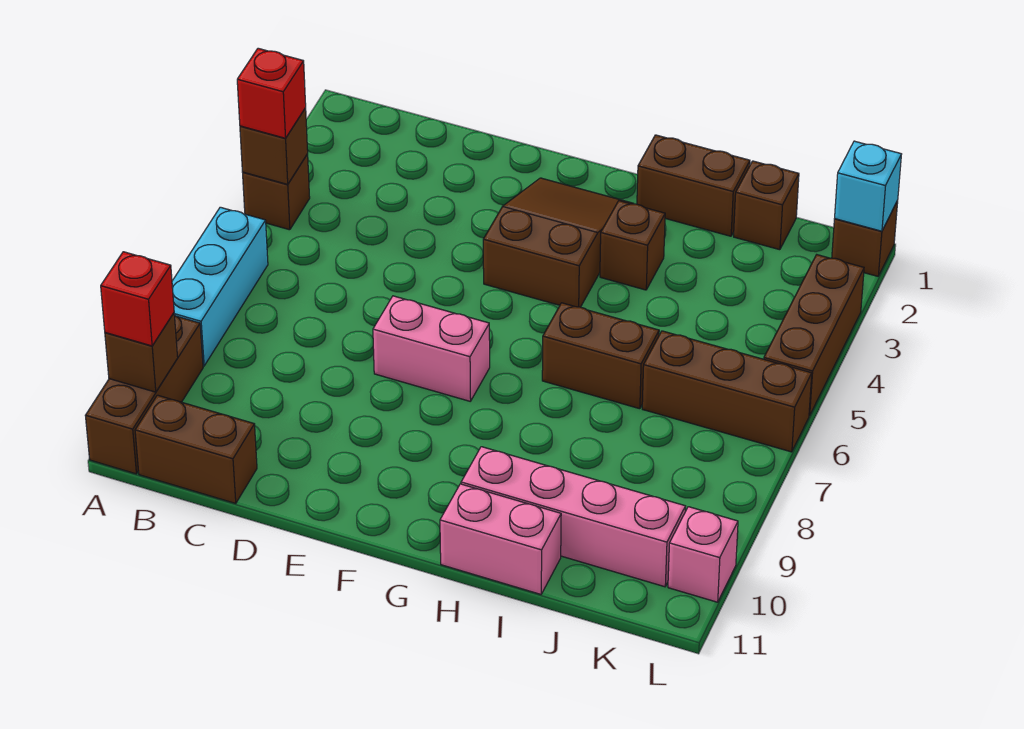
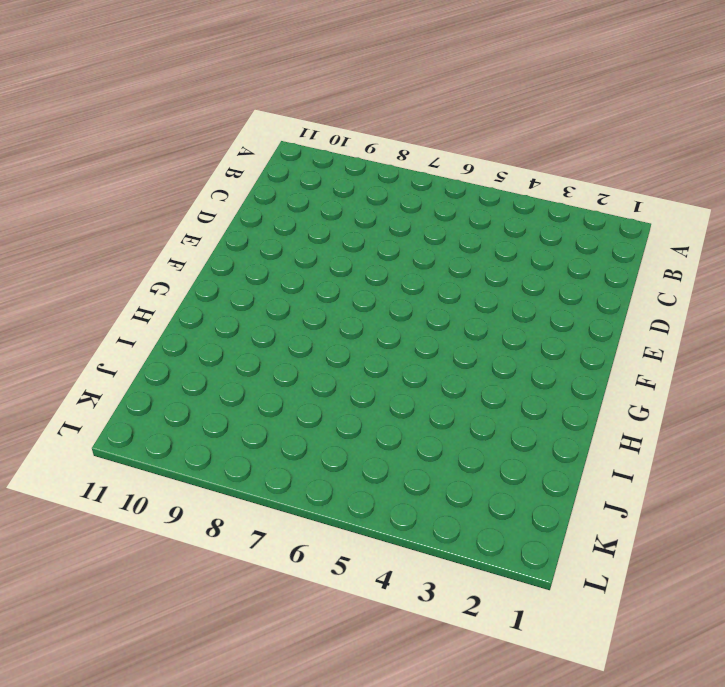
none -> brown brick A4 level 1
none -> cyan brick A6:A8 level 1
none -> brown brick A9:A11 level 1

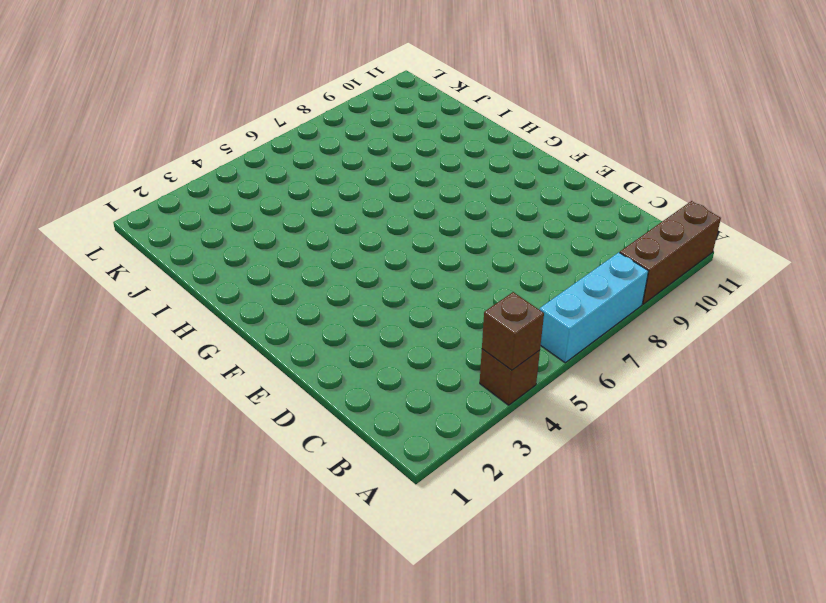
none -> brown brick B11:C11 level 1
none -> pink brick E7:F7 level 1
none -> brown slope F2:G4 level 1 top 4

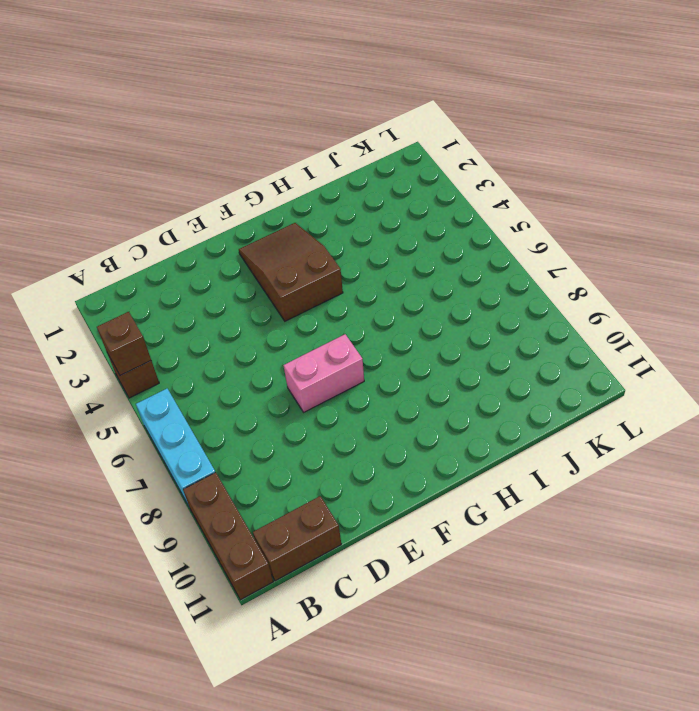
none -> brown brick H1:I1 level 1
none -> brown brick H3 level 1
none -> brown brick H6:I6 level 1

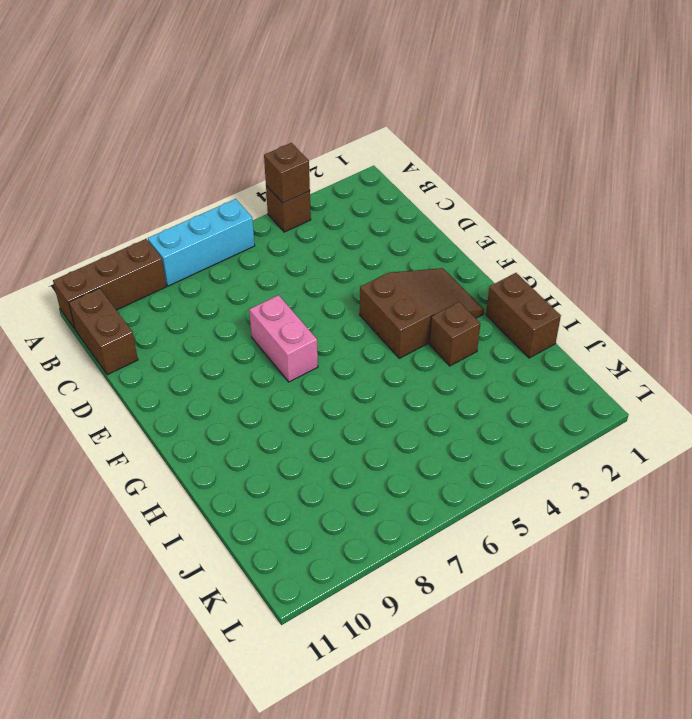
none -> brown brick H6:I6 level 1
none -> pink brick H10:K10 level 1
none -> pink brick H11:I11 level 1

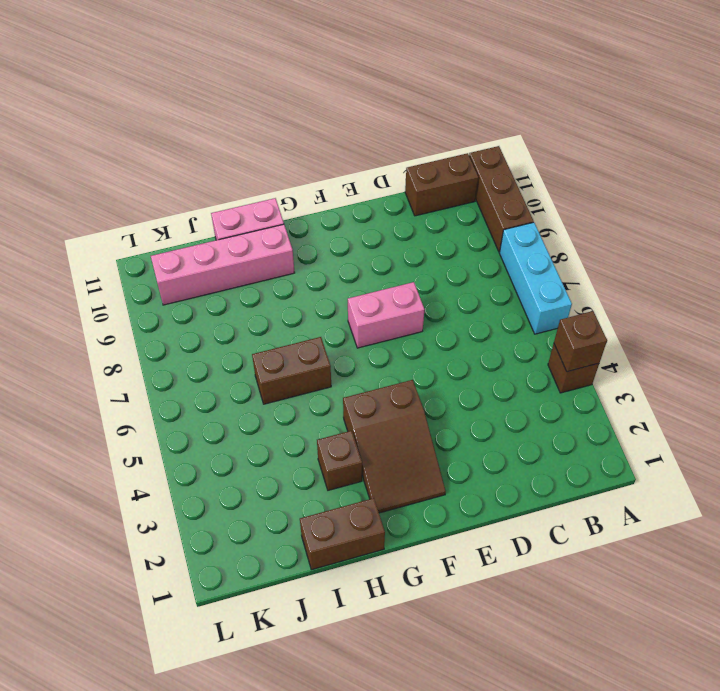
none -> brown brick J1 level 1
none -> brown brick J6:L6 level 1
none -> brown brick L1 level 1

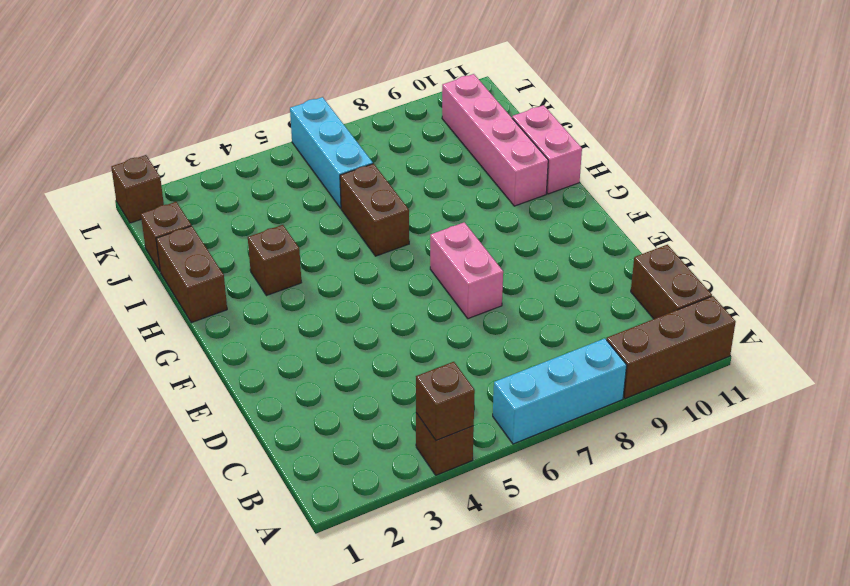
cyan brick J6:L6 level 1 -> brown brick J6:L6 level 1
none -> brown slope F2:G4 level 1 top 4
none -> brown brick L3:L5 level 1
none -> pink brick L10 level 1

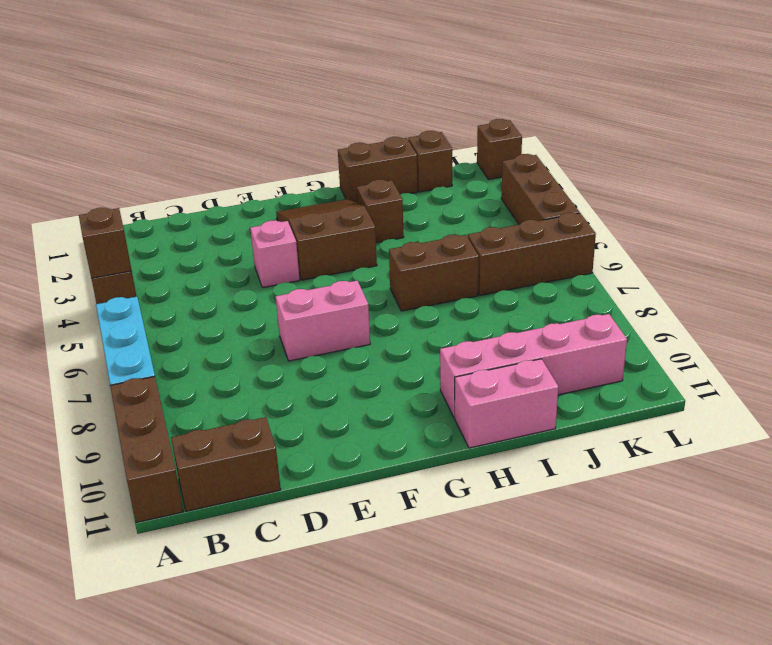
pink brick E4 level 1 -> pink brick L10 level 1
none -> brown brick A10 level 2
none -> cyan brick L1 level 2
none -> red brick A4 level 3

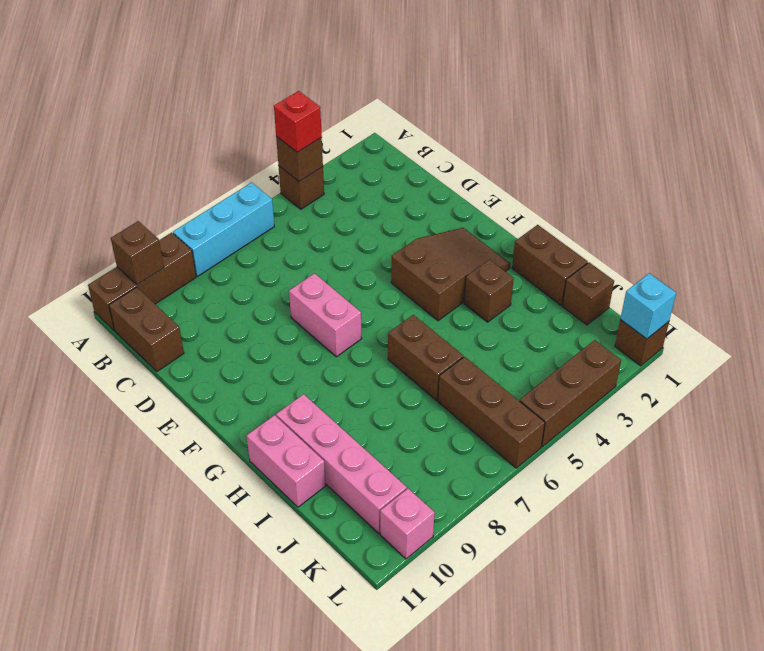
none -> red brick A10 level 3

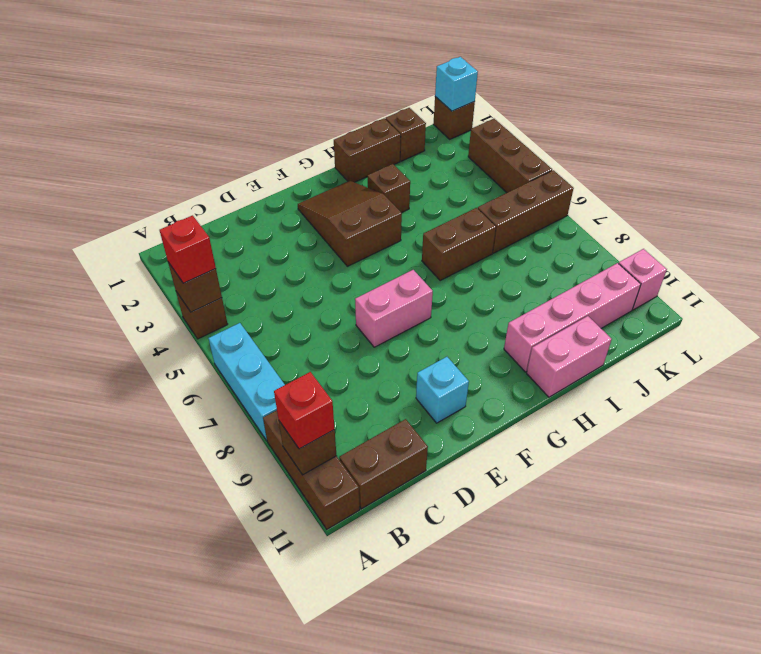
cyan brick E10 level 1 -> none

